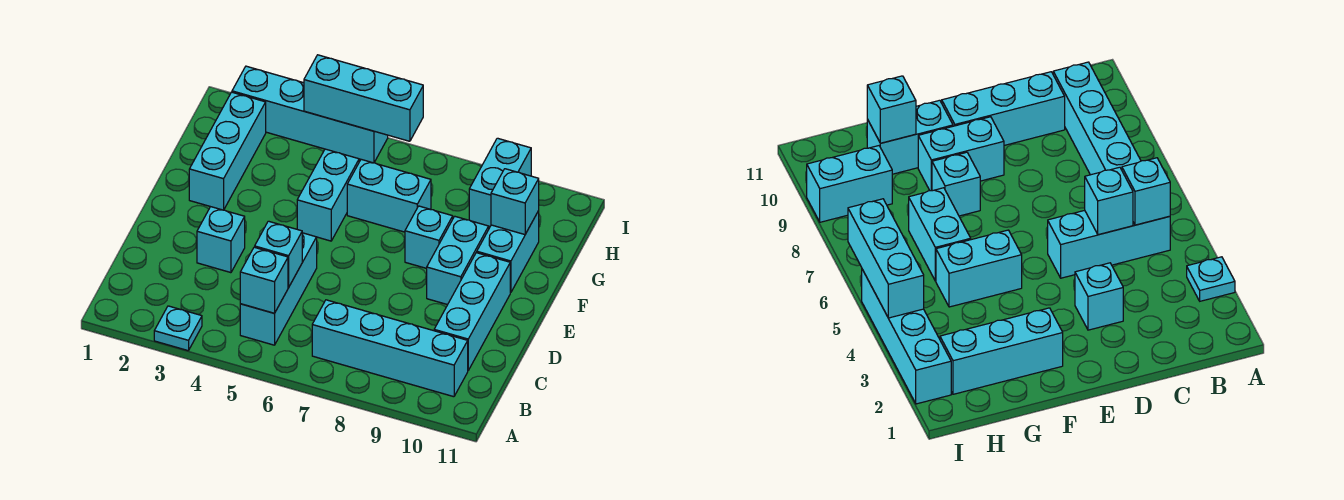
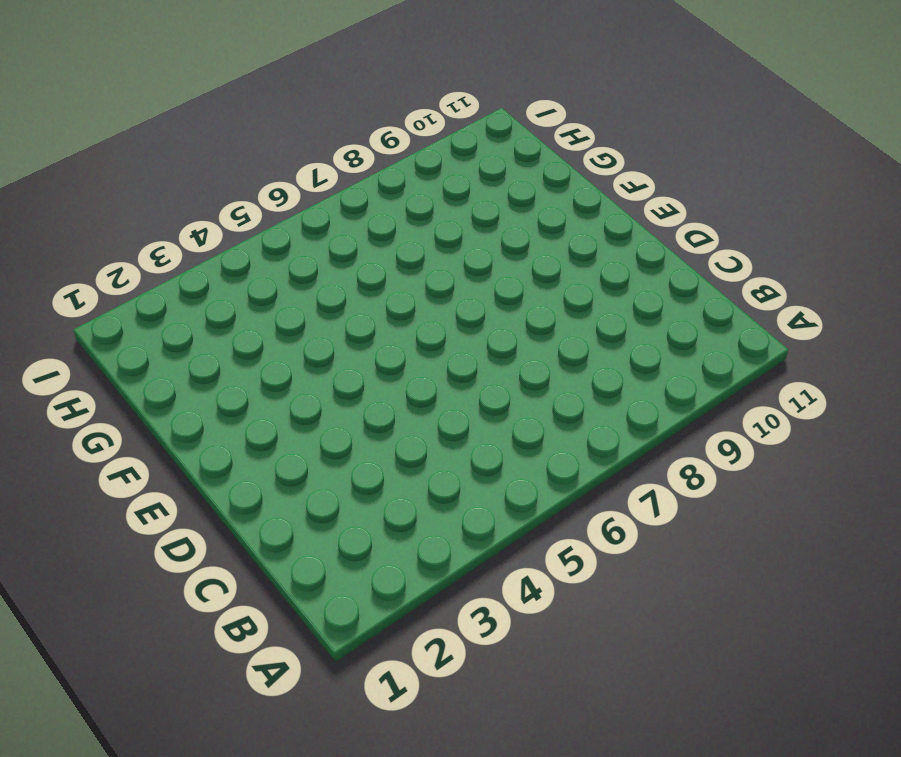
none -> cyan plate A3 level 1
none -> cyan brick B5:D5 level 1
none -> cyan brick B7:B10 level 1

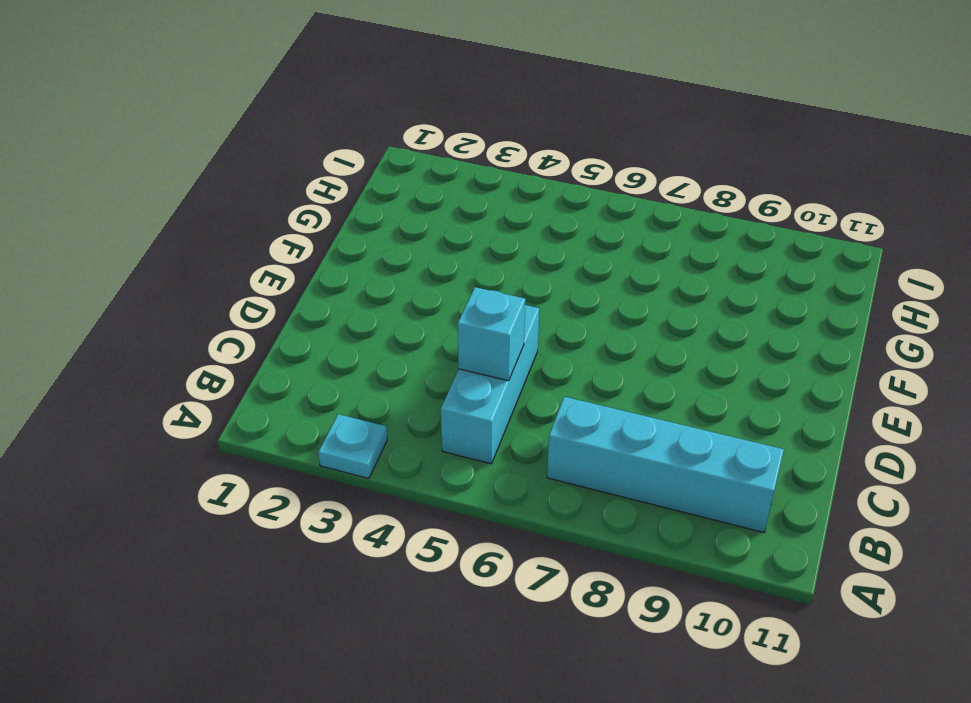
none -> cyan brick C10:E10 level 1
none -> cyan brick D3 level 1
none -> cyan brick E9:F9 level 1

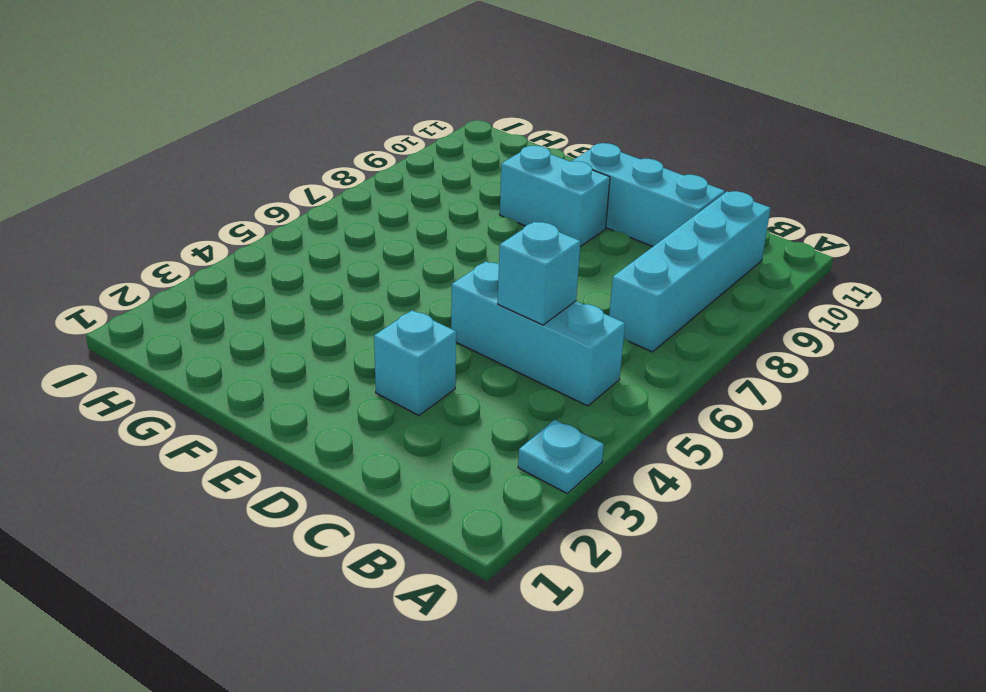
none -> cyan brick F2:H2 level 1
none -> cyan brick F5:G5 level 1
none -> cyan brick F8 level 1

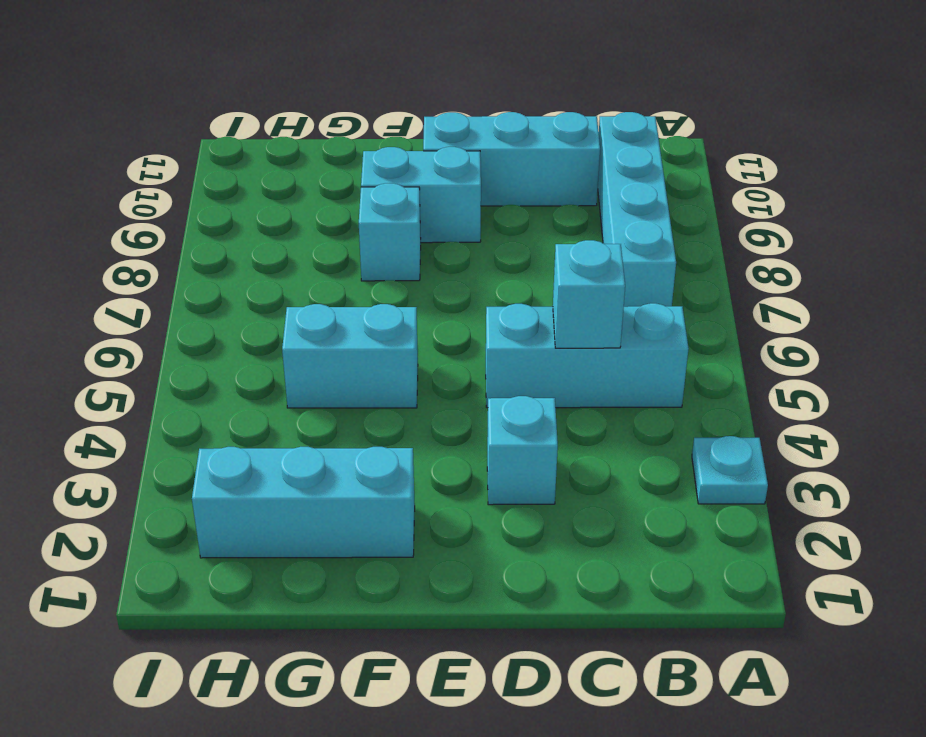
none -> cyan brick F10:G10 level 1
none -> cyan brick G6:G7 level 1
none -> cyan brick H9:I9 level 1

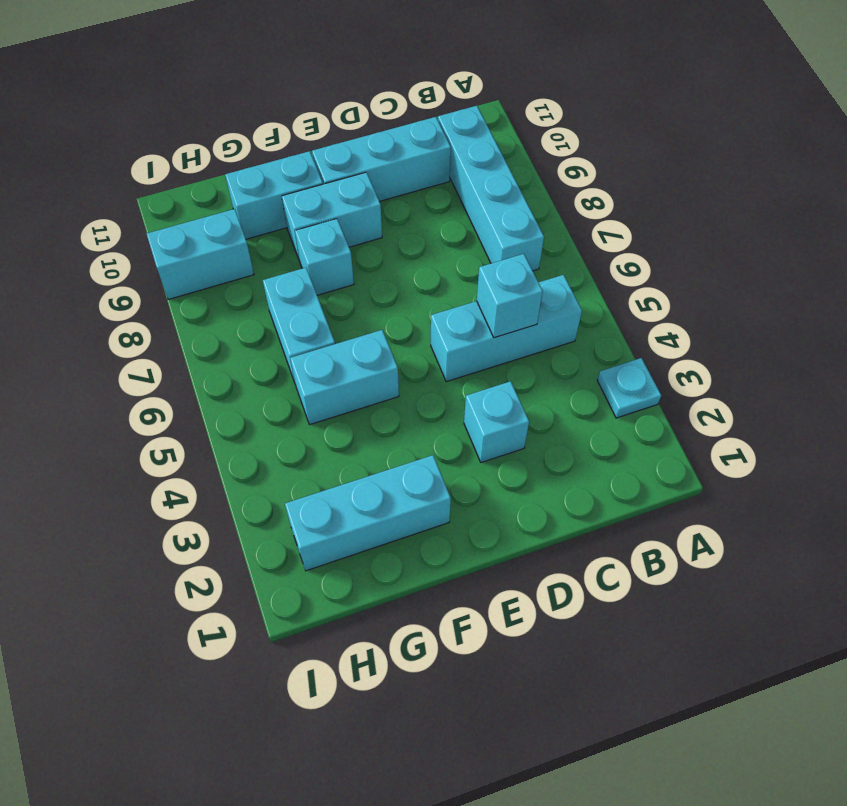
none -> cyan brick I2:I5 level 1
none -> cyan brick B5 level 2
none -> cyan brick G10 level 2

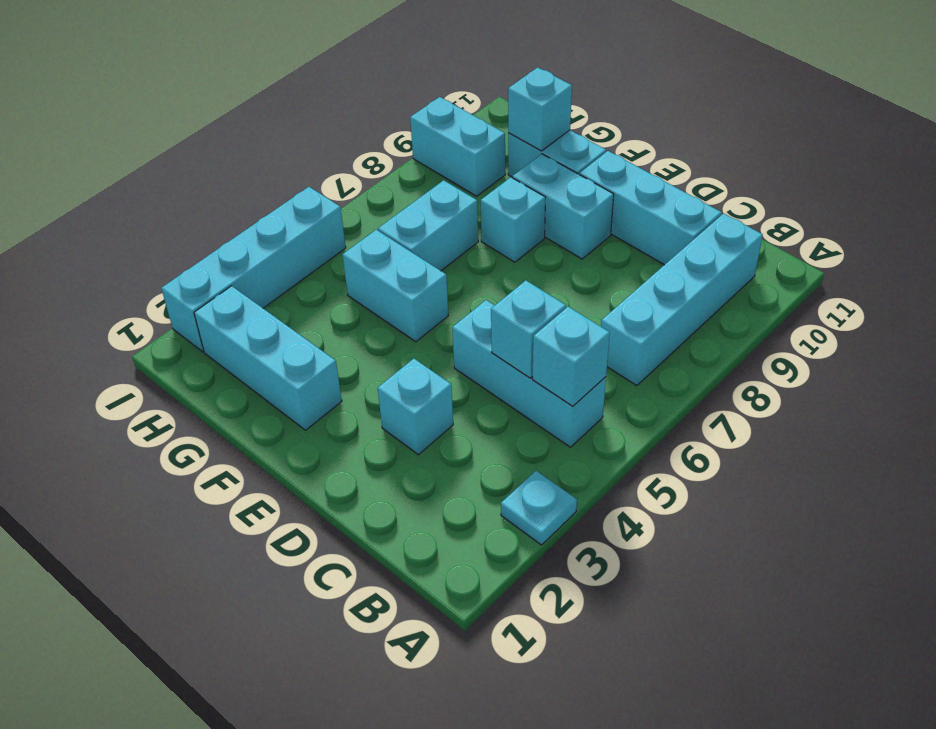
none -> cyan brick I4:I6 level 2

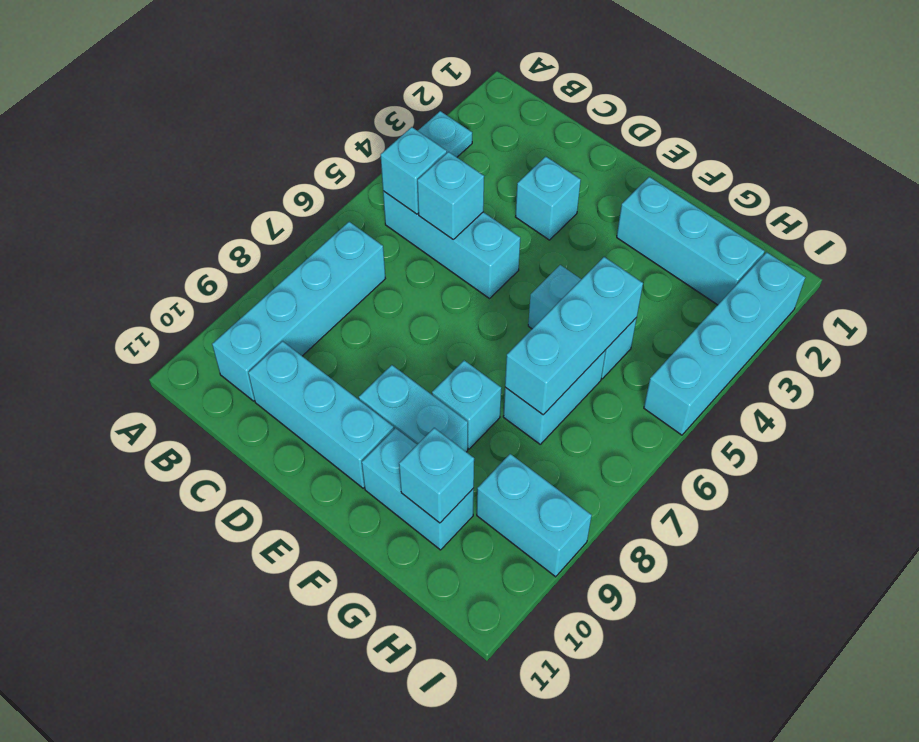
cyan brick G5:G7 level 2 -> cyan brick I4:I6 level 2

